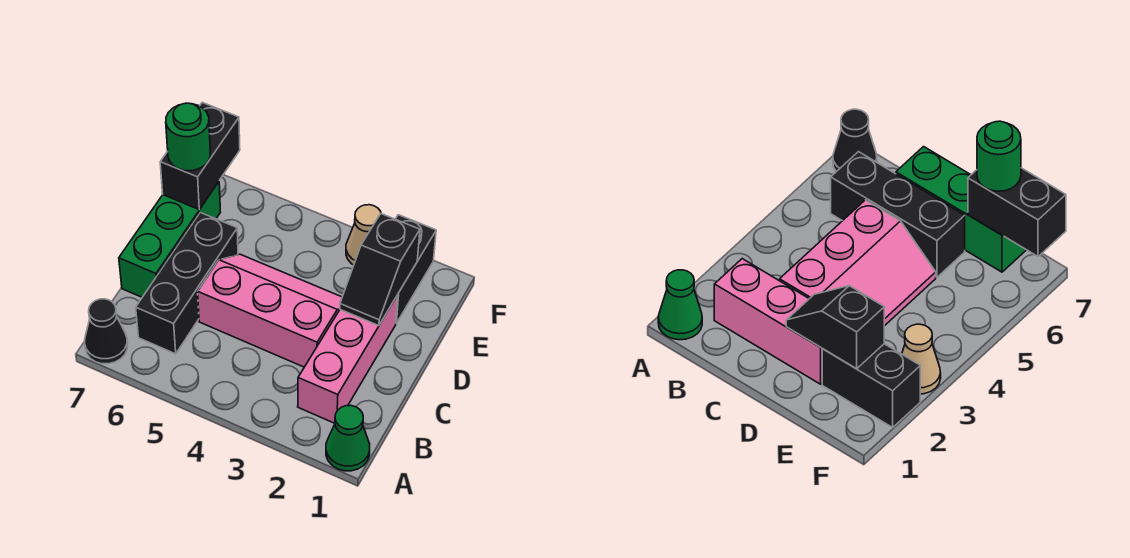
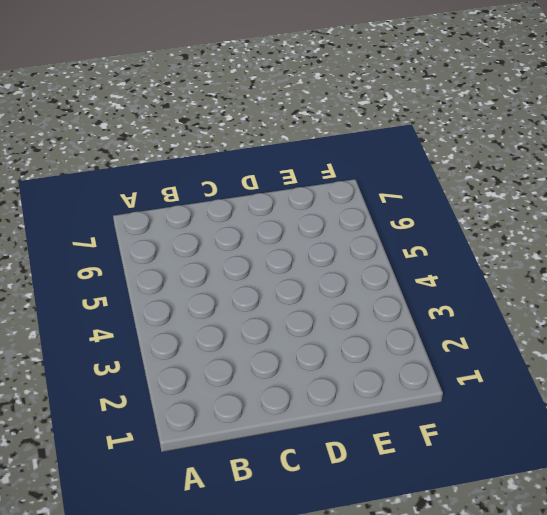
none -> green cone A1 level 1
none -> black cone A7 level 1

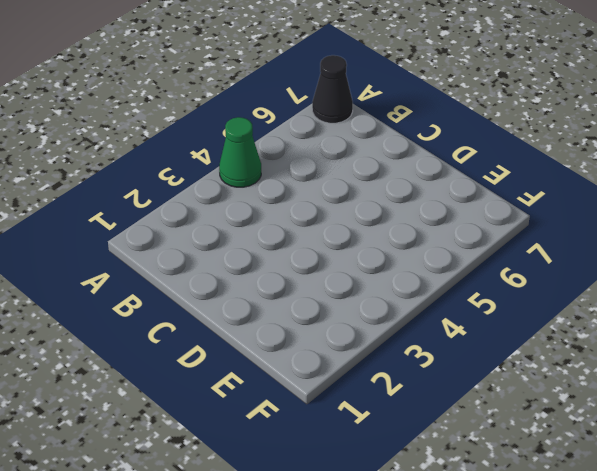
green cone A4 level 1 -> green cone A1 level 1
none -> pink brick B2:D2 level 1
none -> black brick B6:D6 level 1

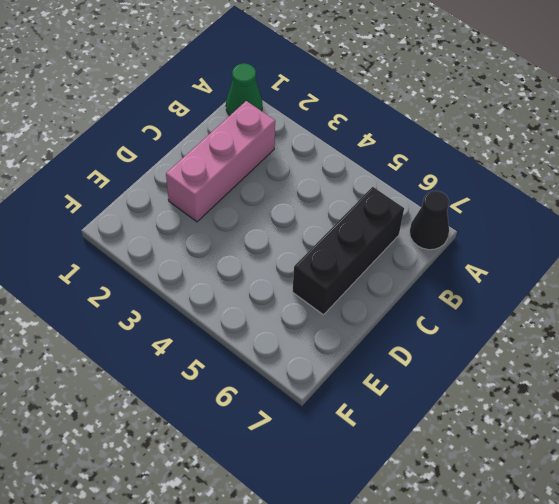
none -> pink slope C3:D5 level 1 top C
none -> green brick C7:E7 level 1

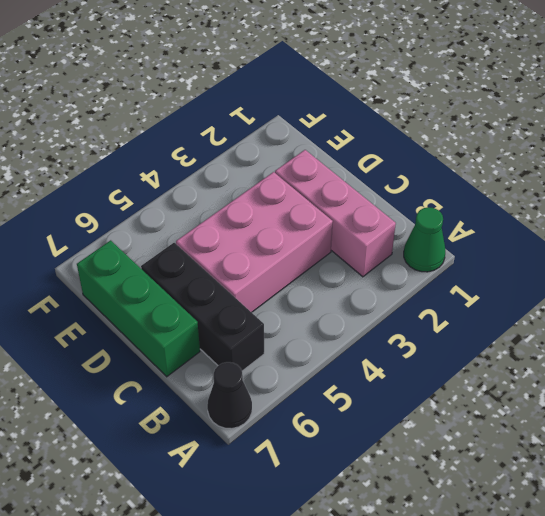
pink brick C3:D5 level 1 -> pink slope C3:D5 level 1 top C
none -> black brick E2:F2 level 1
none -> tan cone F3 level 1

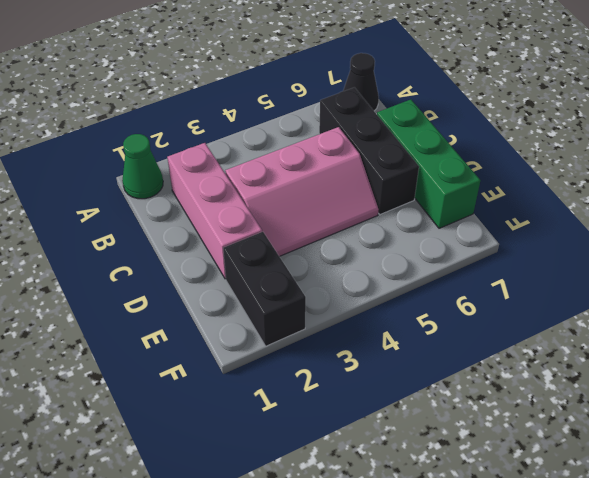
none -> tan cone F3 level 1
none -> black slope D2:E2 level 2 top E

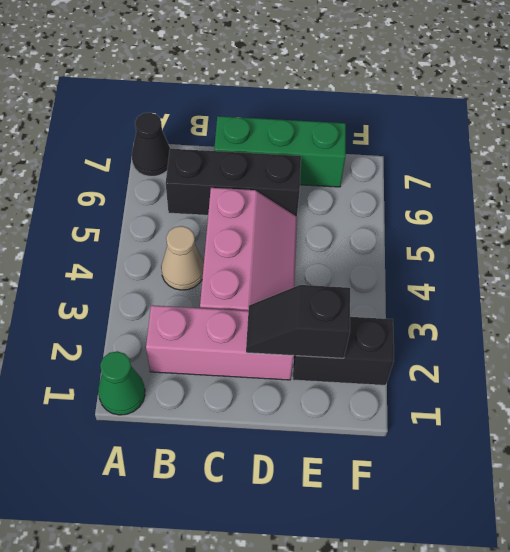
tan cone B4 level 1 -> tan cone F3 level 1
none -> black brick E7:F7 level 2
none -> green round brick E7 level 3

